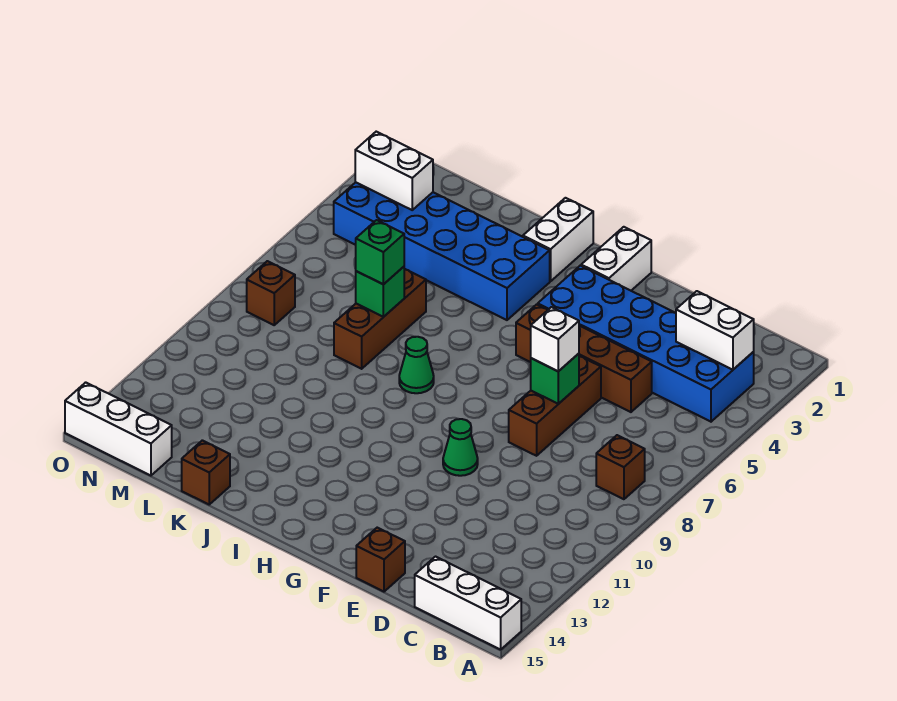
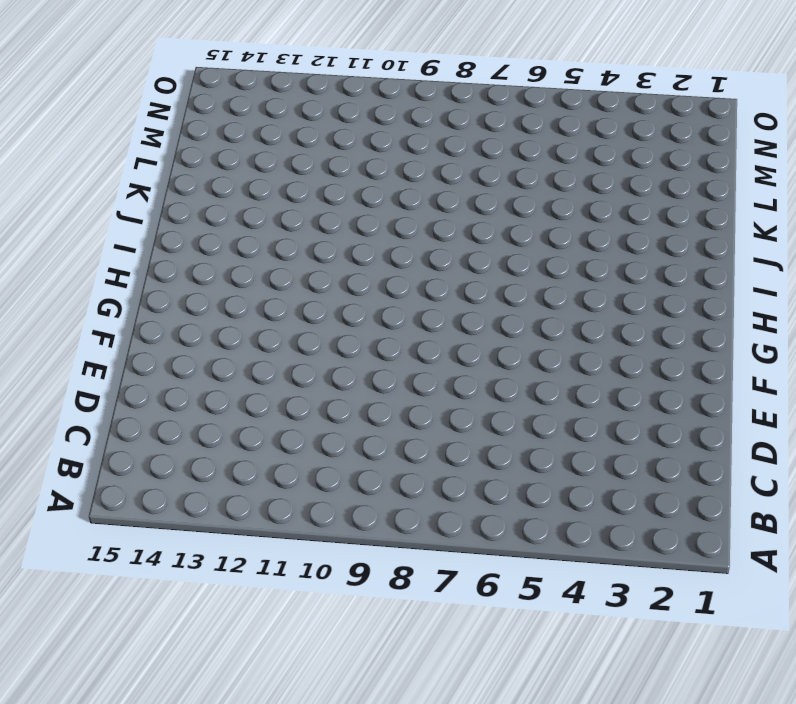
none -> white brick A15:C15 level 1
none -> blue brick B3:G4 level 1
none -> brown brick B8 level 1

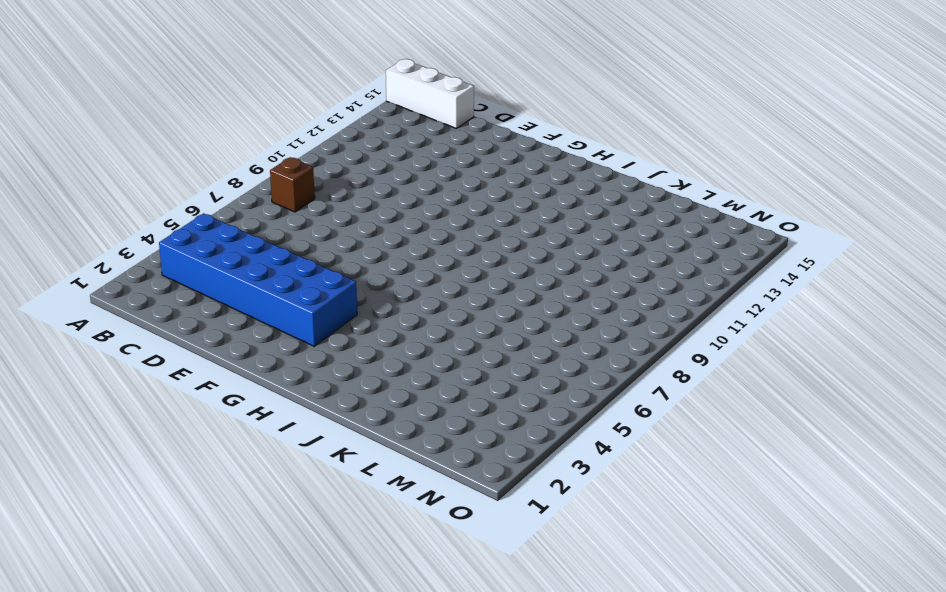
none -> brown brick D5:G5 level 1
none -> brown brick E6:E8 level 1
none -> brown brick E15 level 1

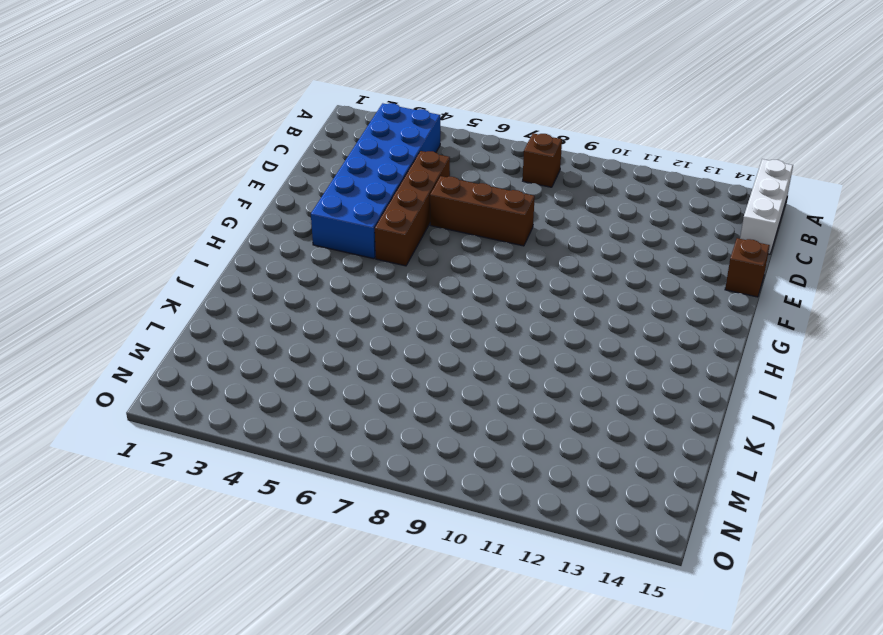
none -> green cone F10 level 1
none -> white brick G1:G2 level 1
none -> white brick I1:I2 level 1

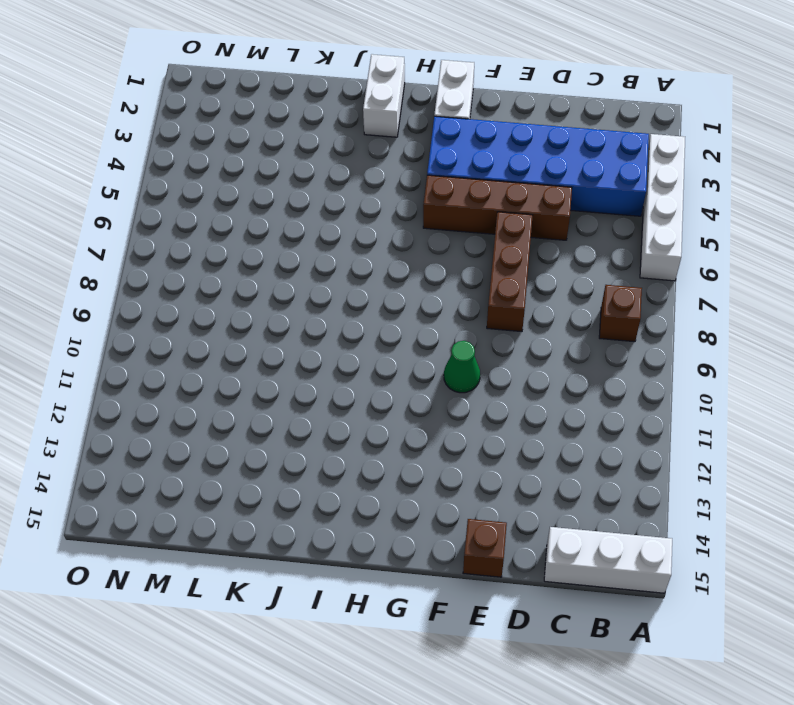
white brick A3:A6 level 1 -> none
none -> blue brick I3:N4 level 1
none -> green cone I8 level 1
none -> brown brick K6:K8 level 1

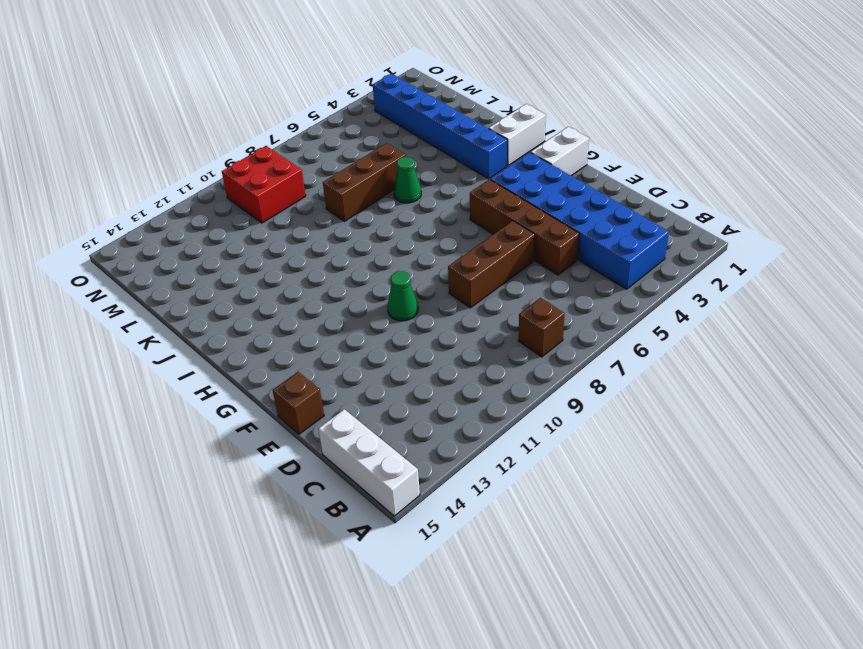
blue brick I3:N3 level 1 -> blue brick I3:N4 level 1
green cone J6 level 1 -> green cone I8 level 1
red brick M9:N10 level 1 -> none
none -> brown brick K15 level 1
none -> white brick M15:O15 level 1
none -> brown brick N8 level 1

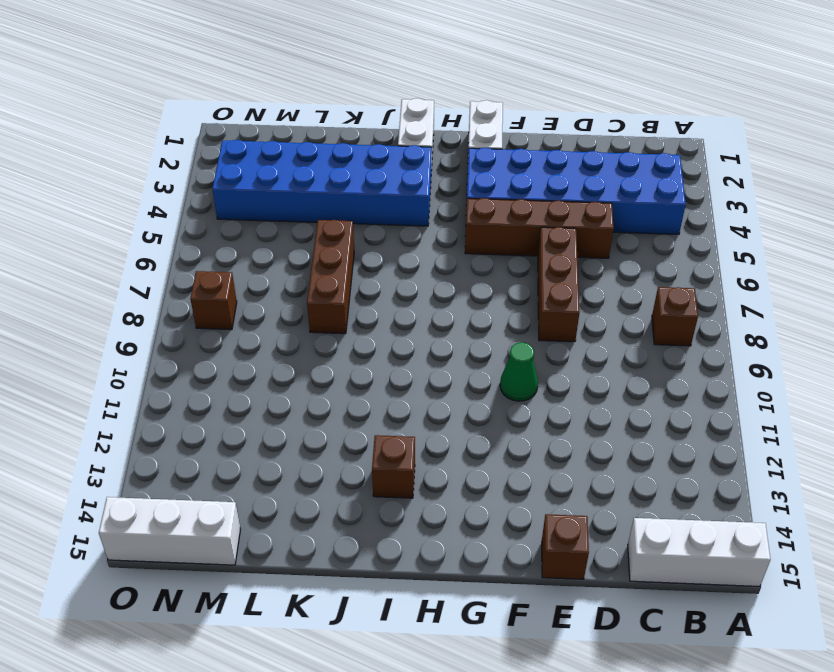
brown brick I13 level 1 -> brown brick K15 level 1
none -> green cone I8 level 1
none -> white brick B3:C3 level 2
none -> green brick E7 level 2

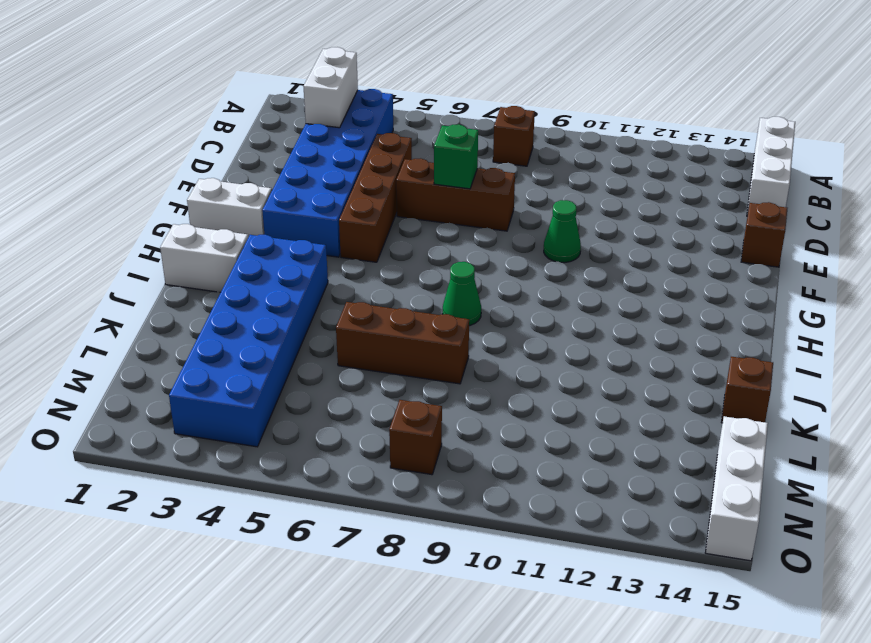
none -> green brick K7 level 2
none -> white brick M3:N3 level 2
none -> white brick E7 level 3

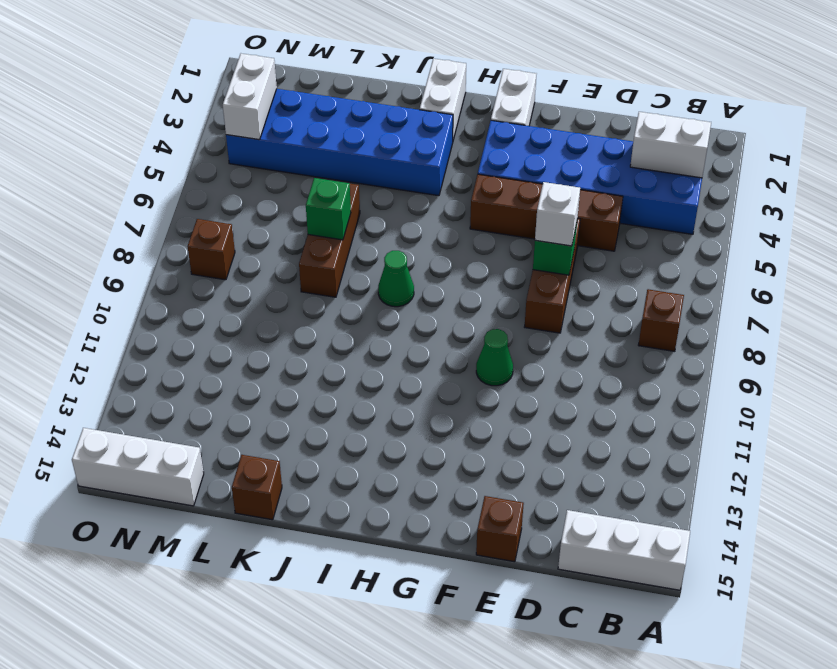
white brick N3:N4 level 2 -> white brick M3:N3 level 2
none -> green brick K7 level 3

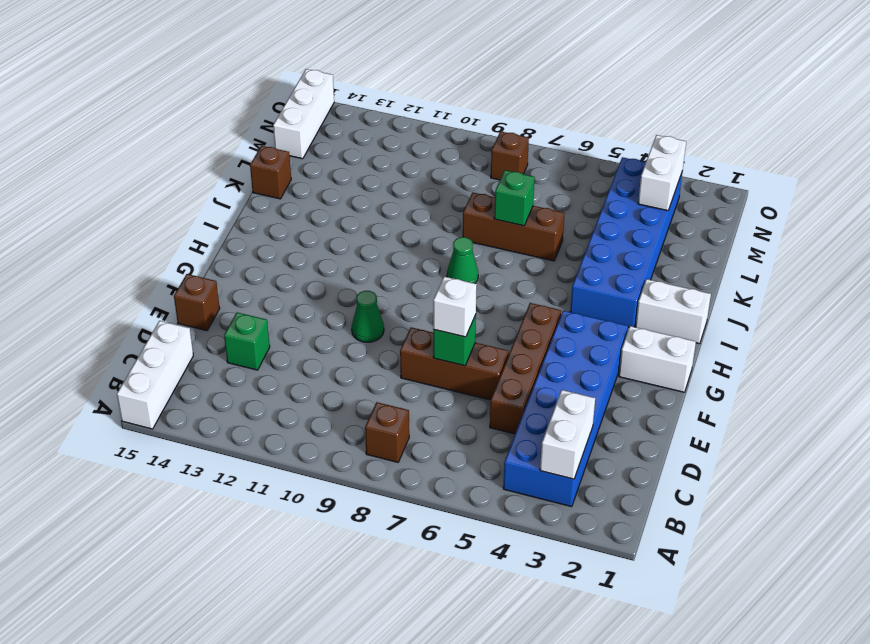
green brick D13 level 1 -> green brick K7 level 3

